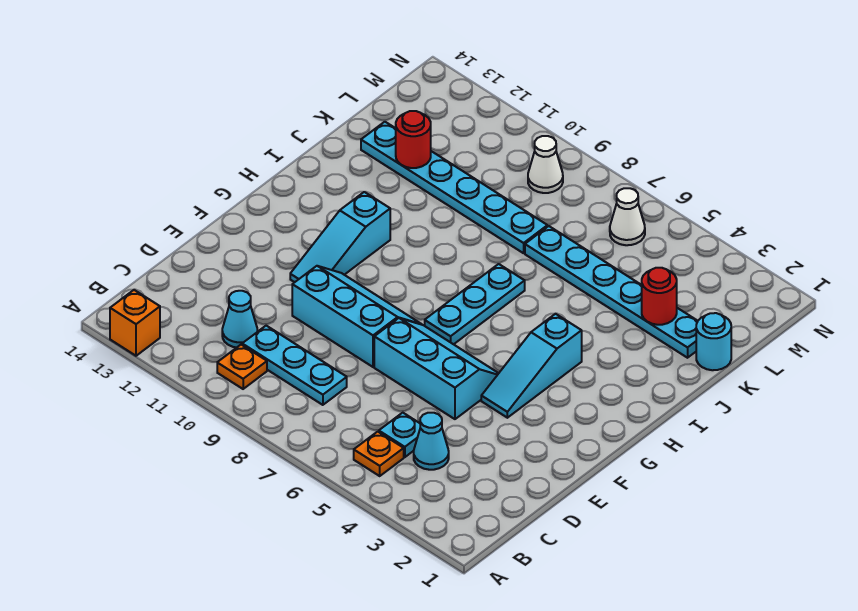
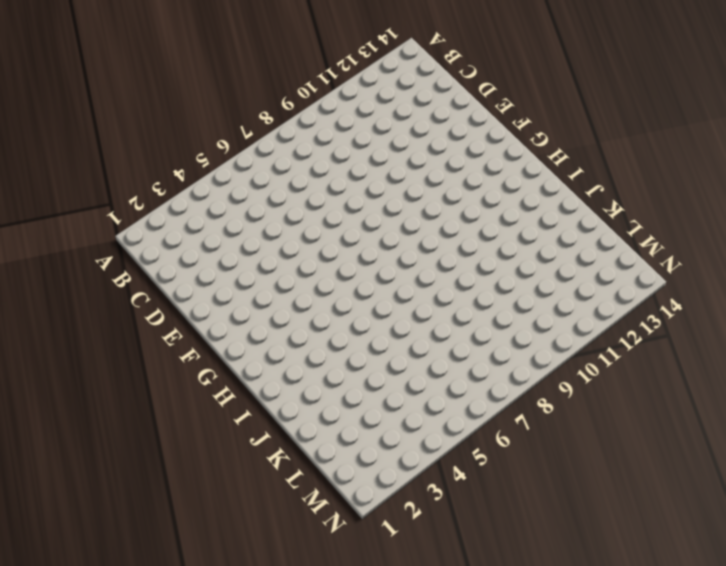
none -> orange brick A13 level 1
none -> orange plate B5 level 1
none -> orange plate B10 level 1

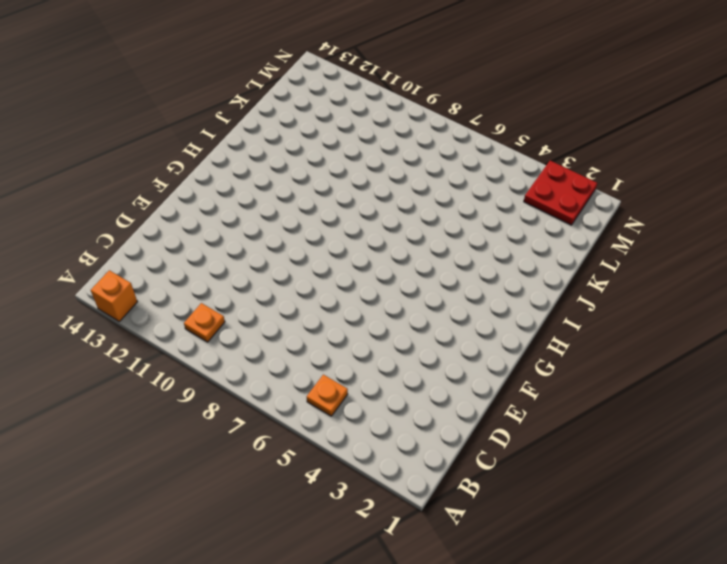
red plate M2:N3 level 1 -> none
none -> cyan cone C4 level 1
none -> cyan plate C5 level 1
none -> cyan plate C8:C10 level 1

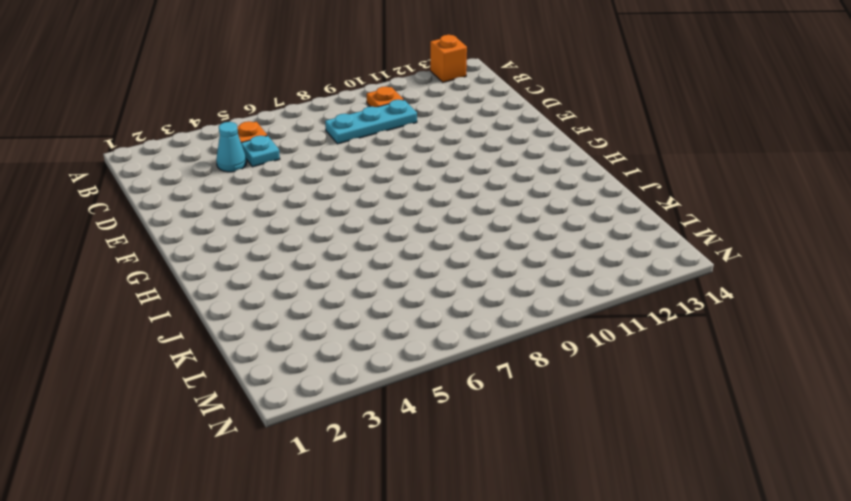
none -> cyan cone C11 level 1
none -> cyan slope E5:F7 level 1 top E
none -> cyan slope E8:F10 level 1 top E

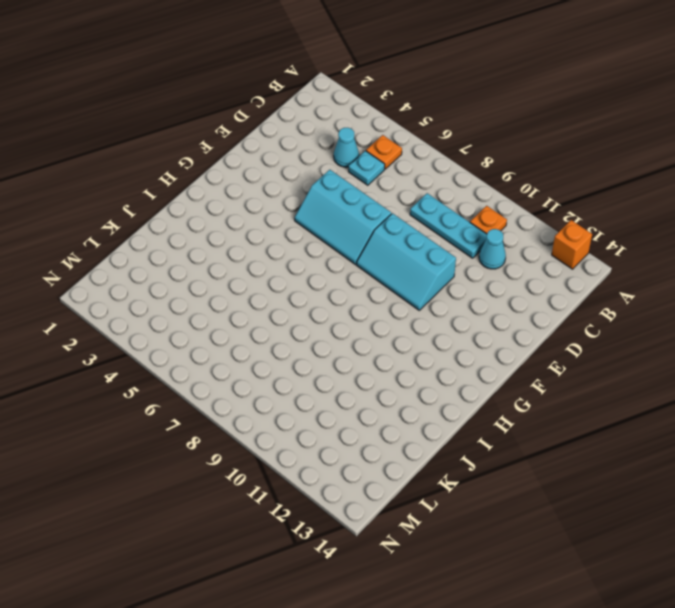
none -> cyan slope F4:H4 level 1 top H
none -> cyan slope F11:H11 level 1 top H
none -> cyan plate G7:I7 level 1

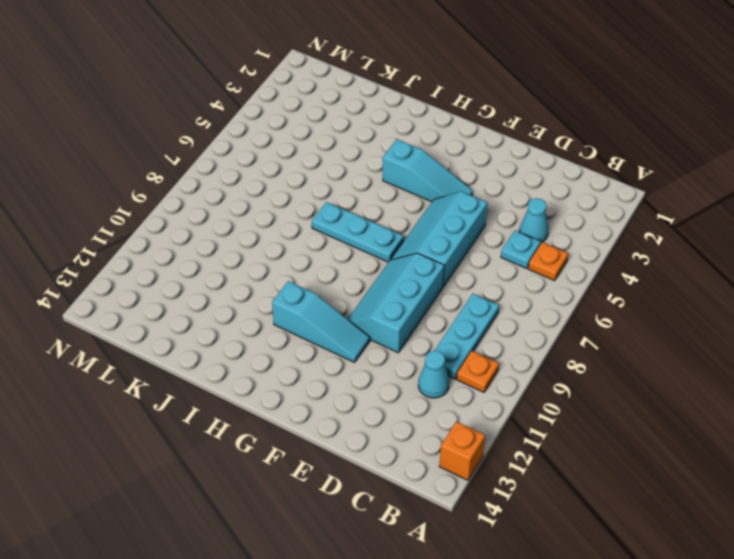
none -> cyan round brick K1 level 1
none -> cyan plate K2:K7 level 1
none -> cyan plate K8:K13 level 1

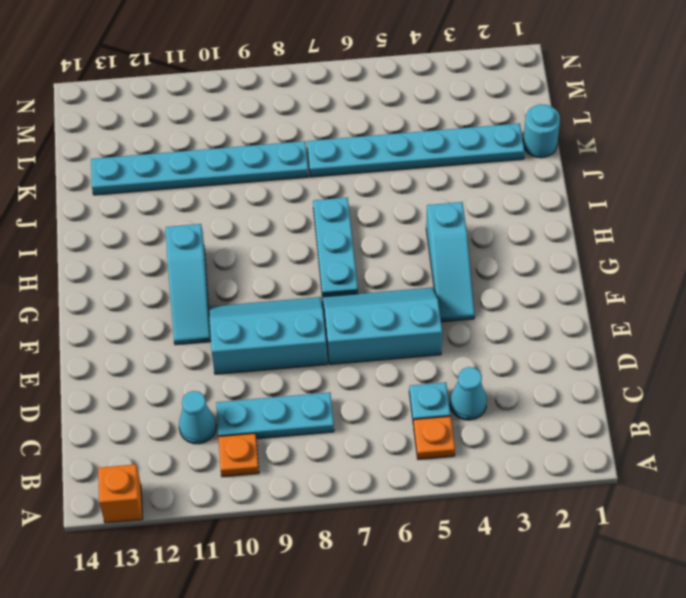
none -> white cone M6 level 1
none -> white cone M9 level 1
none -> red round brick K3 level 2

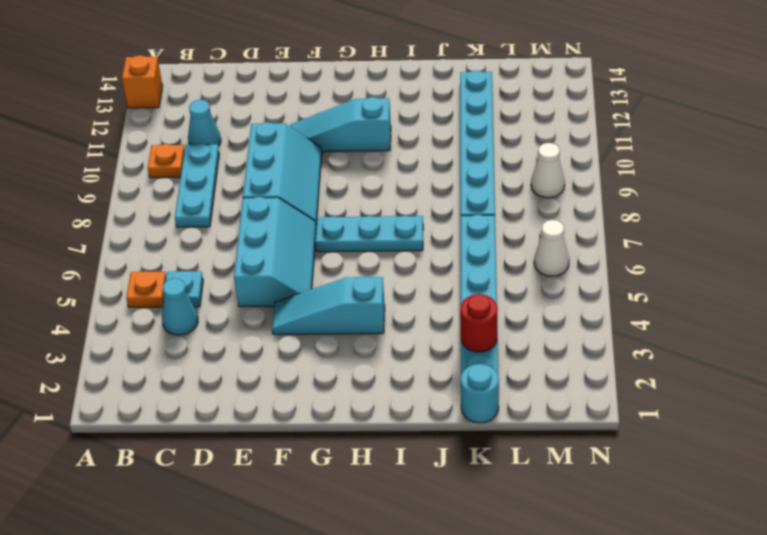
none -> red round brick K12 level 2

